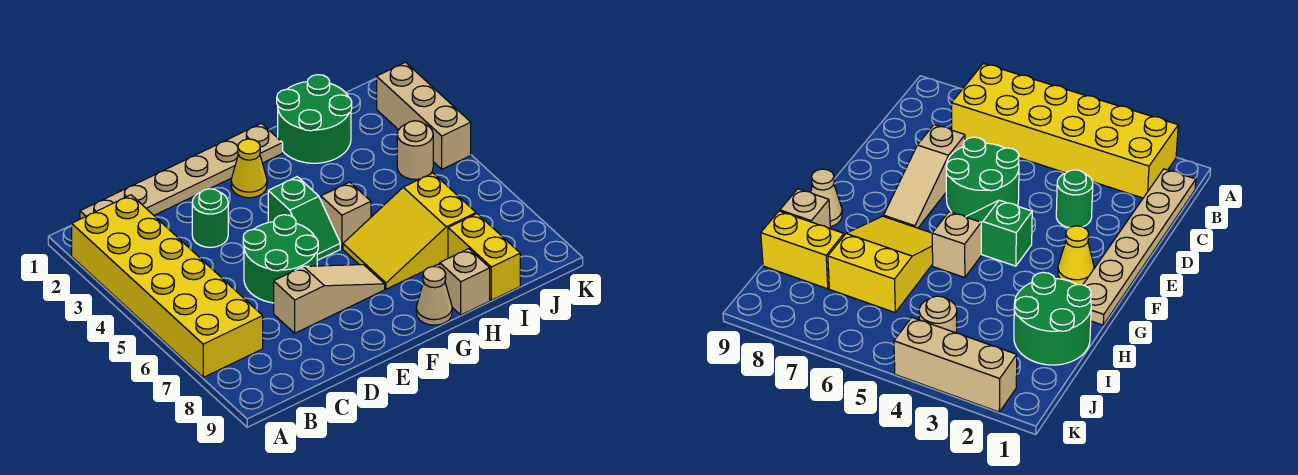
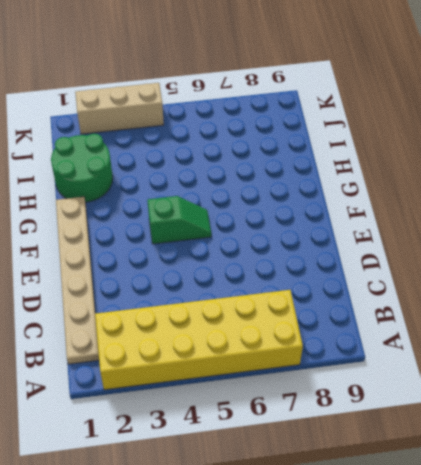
none -> green round brick D3 level 1
none -> green round brick D5:E6 level 1
none -> tan slope D7:F7 level 1 top D

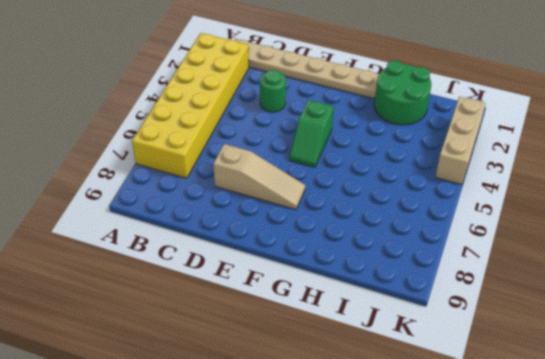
none -> green round brick D5:E6 level 1
none -> yellow cone F2 level 1
none -> tan brick G5 level 1

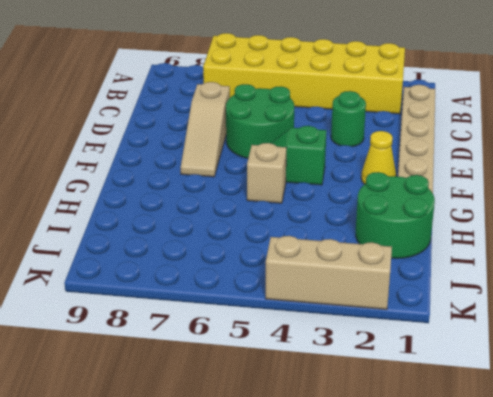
none -> yellow slope G6:I7 level 1 top I
none -> tan cone G9 level 1
none -> tan brick H9 level 1

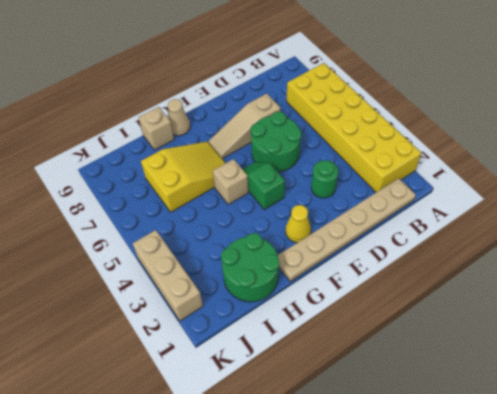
none -> yellow brick I8:I9 level 1
none -> tan round brick J4 level 1

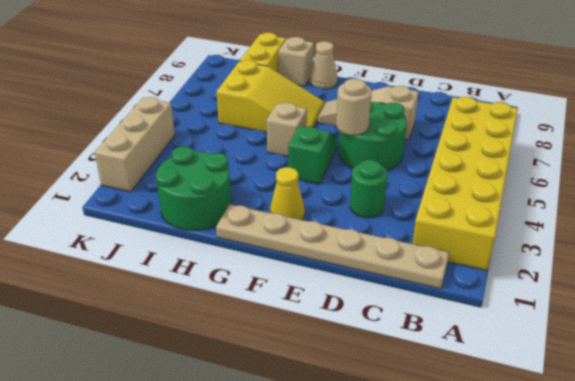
tan round brick E5 level 2 -> tan round brick J4 level 1

